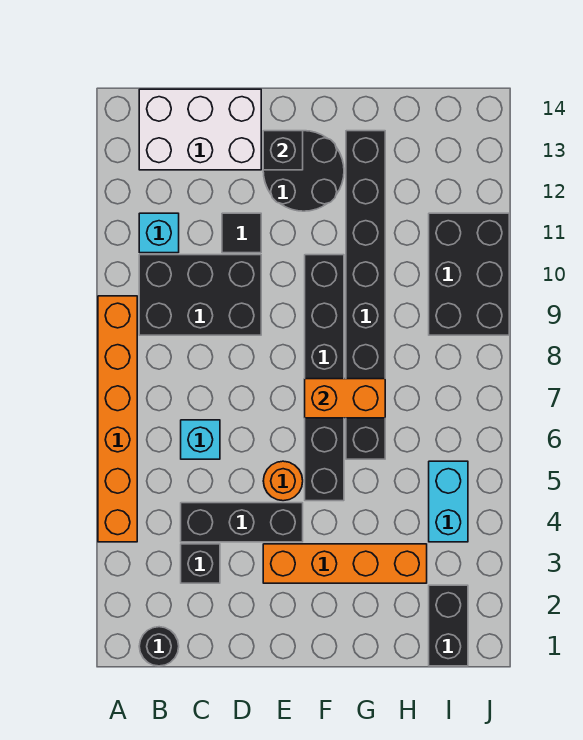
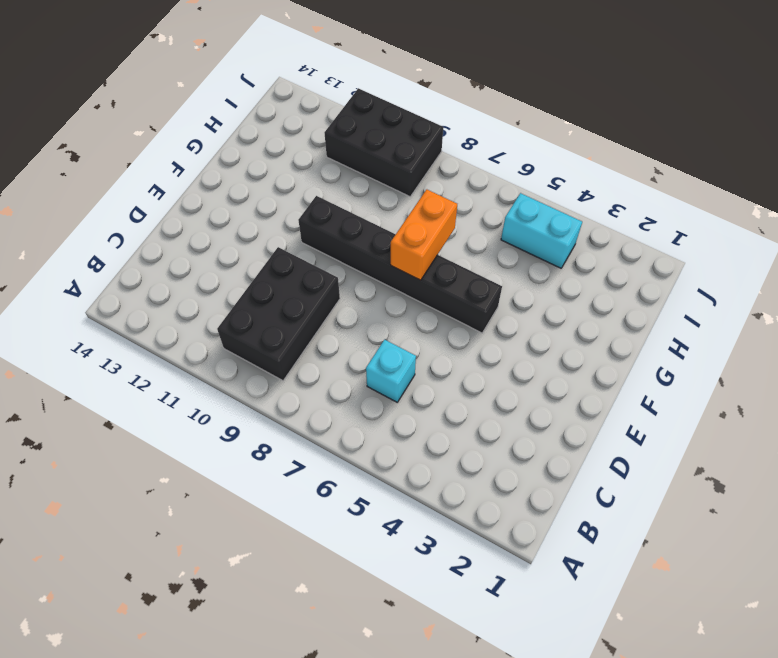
none -> orange brick A4:A9 level 1
none -> black round brick B1 level 1
none -> cyan brick B11 level 1

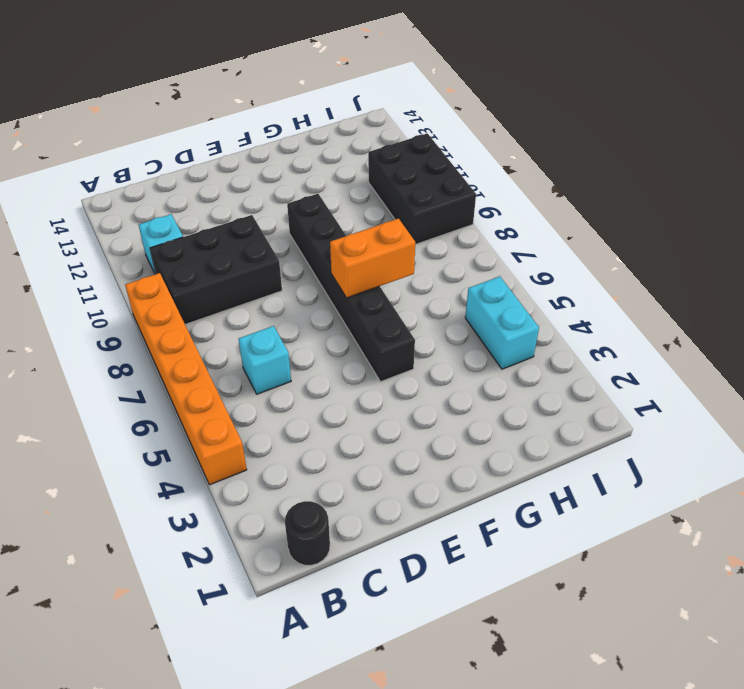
none -> white brick B13:D14 level 1
none -> black brick C3 level 1
none -> black brick C4:E4 level 1

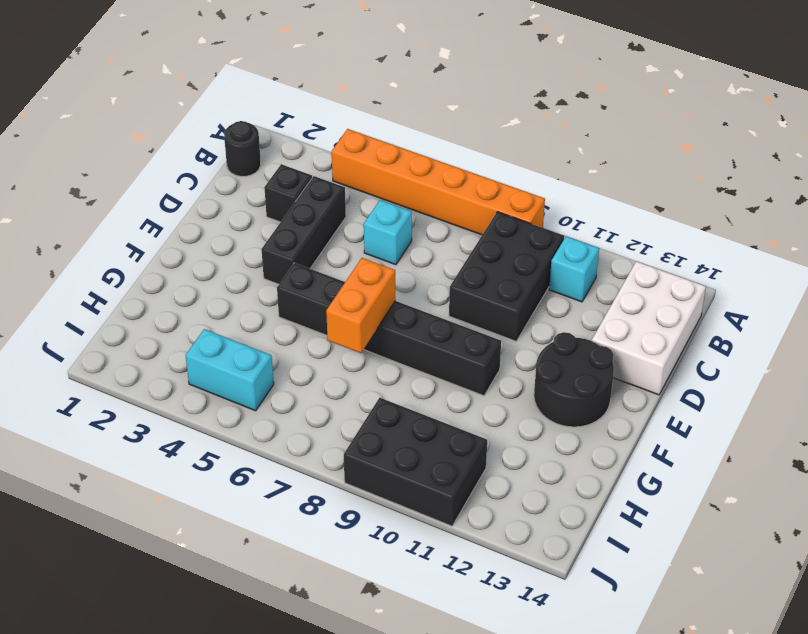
none -> black tile D11 level 1
none -> orange brick E3:H3 level 1
none -> orange round brick E5 level 1

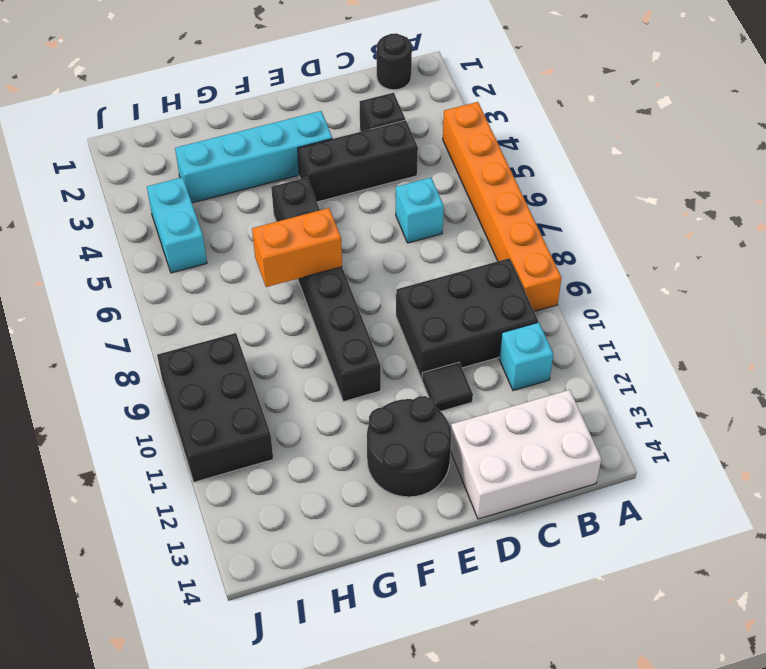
cyan brick E3:H3 level 1 -> orange brick E3:H3 level 1
none -> orange round brick E5 level 1
none -> black brick G6:G13 level 1
none -> black brick I1:I2 level 1

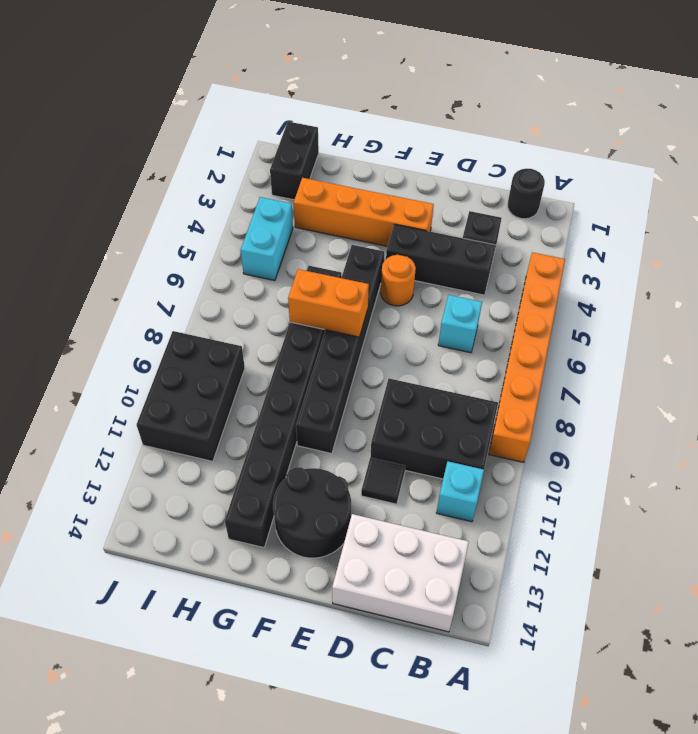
none -> black brick E13 level 2

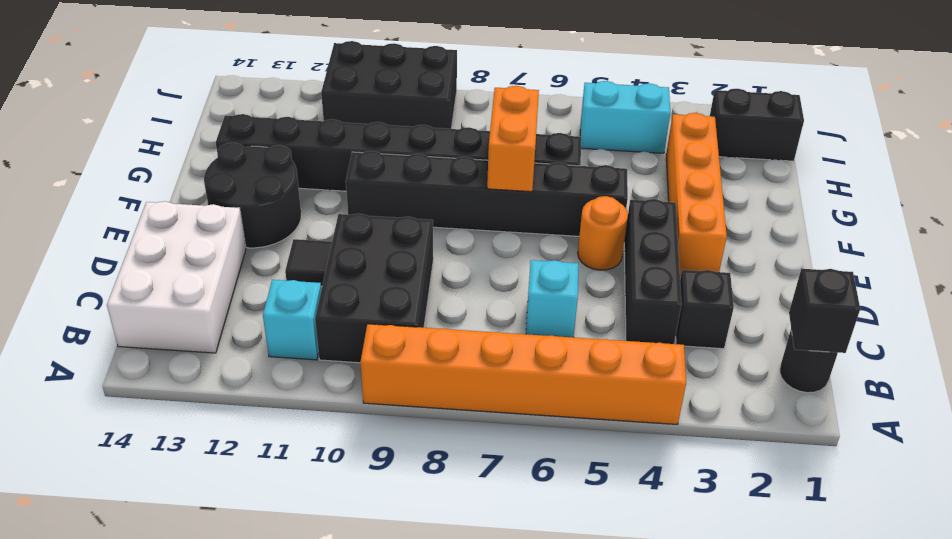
black brick B1 level 2 -> black brick E13 level 2

